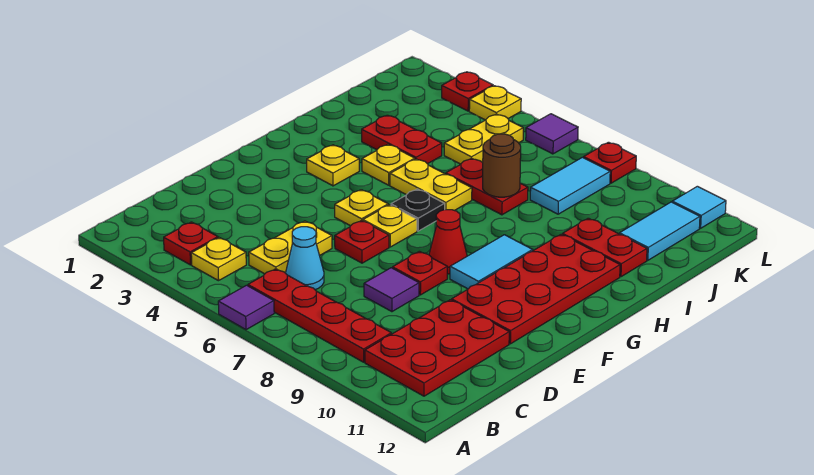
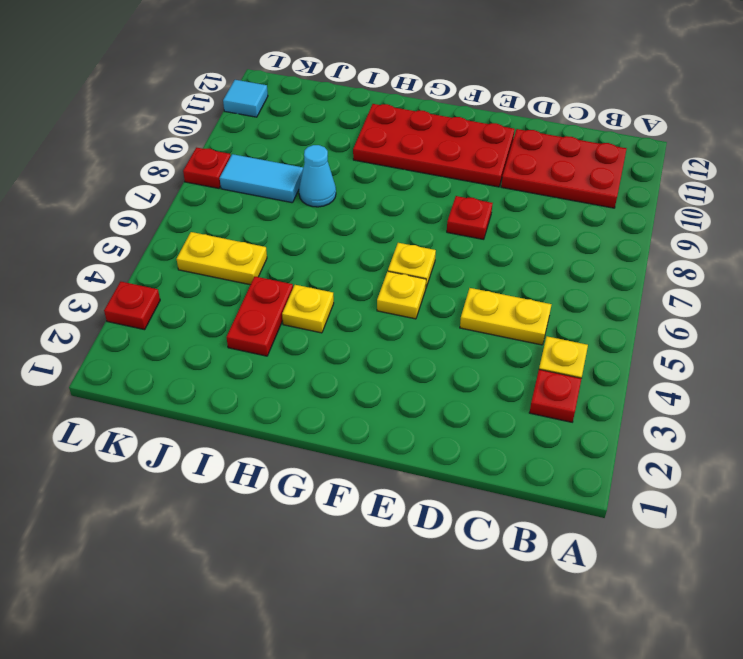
cyan cone I8 level 1 -> cyan cone C6 level 1
none -> purple tile A6 level 1
none -> red plate B6:B9 level 1
none -> purple tile D8 level 1
none -> red plate E6 level 1

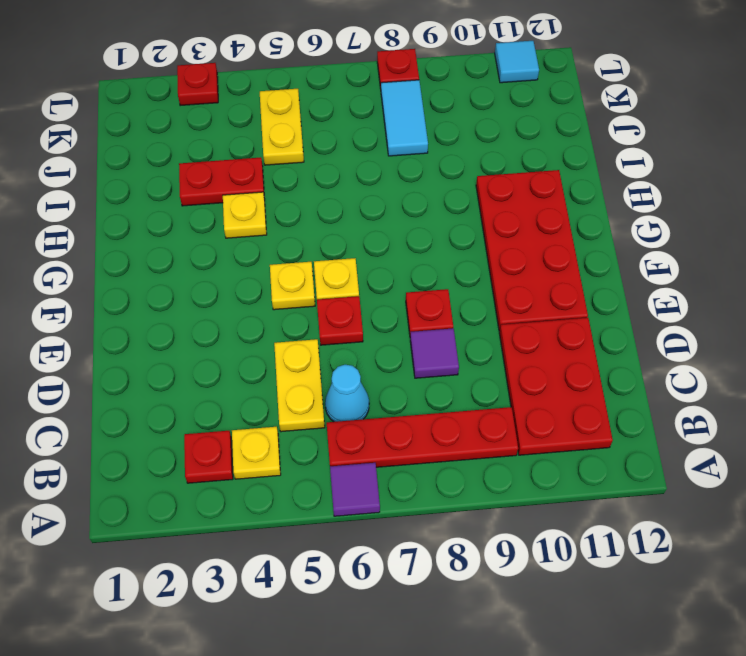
none -> red cone F8 level 1
none -> cyan tile F9:G9 level 1
none -> yellow plate G3 level 1
none -> black plate G6 level 1

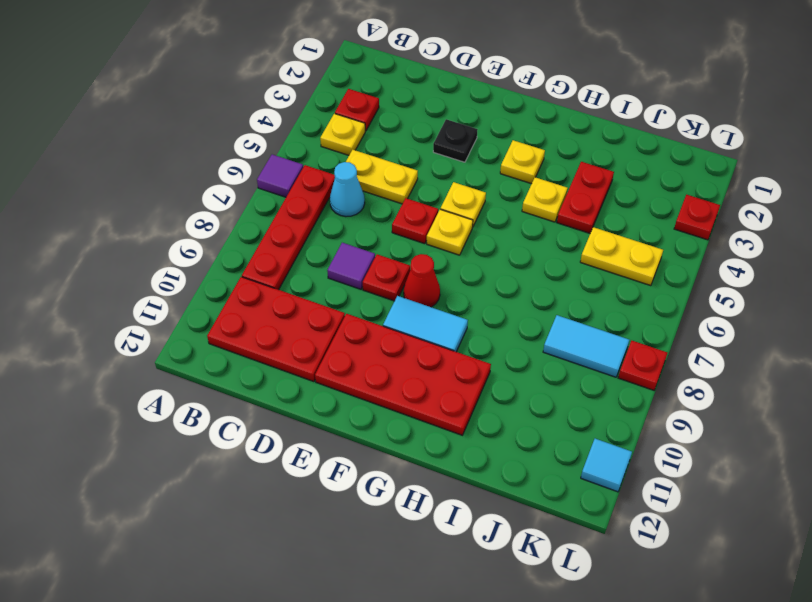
black plate E3 level 1 -> black plate G6 level 1
none -> yellow plate H5:H6 level 1
none -> red plate I6:I7 level 1
none -> red plate I10:I11 level 1
none -> cyan tile J11:K11 level 1

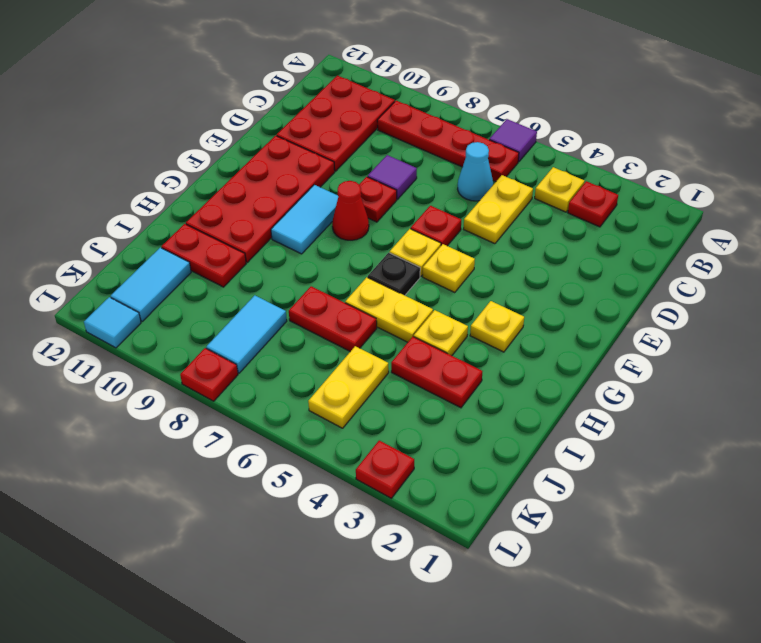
none -> yellow plate L4 level 1
none -> purple tile L6 level 1
none -> brown round brick I7 level 2

